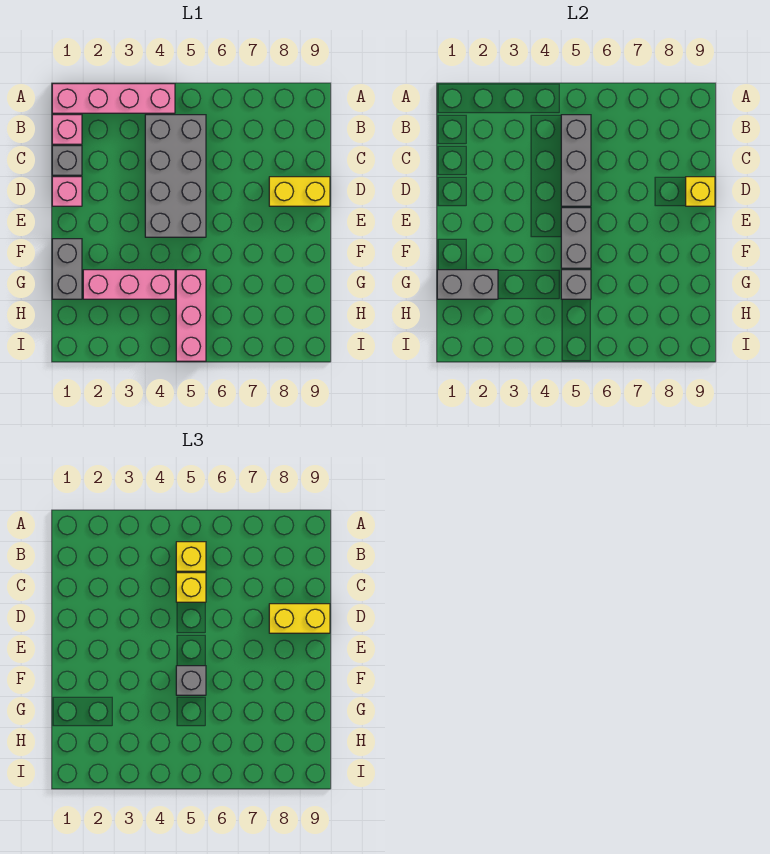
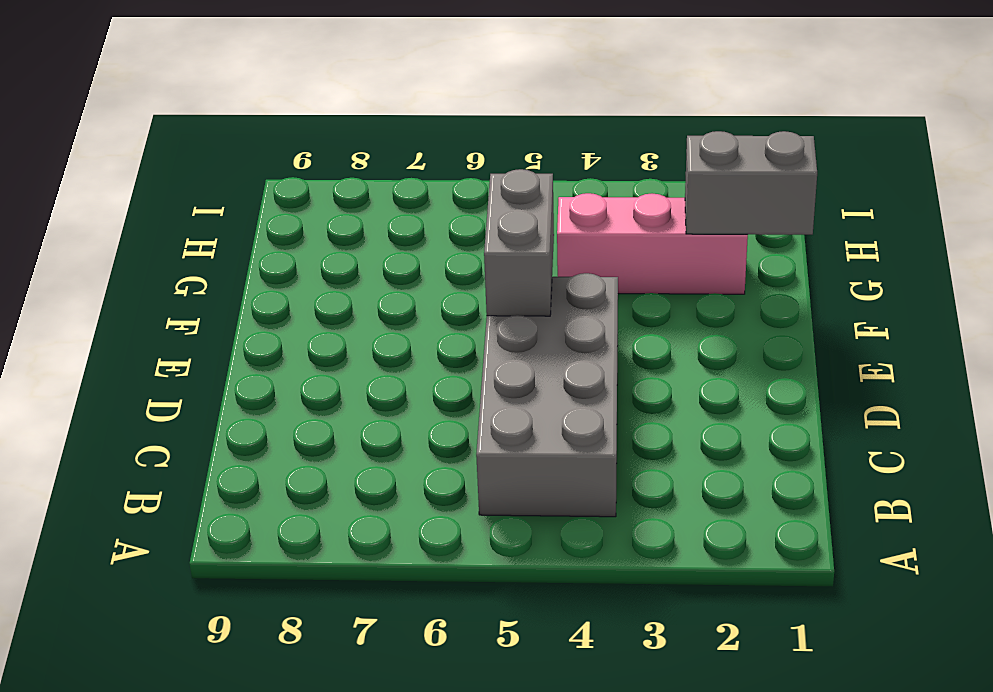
none -> pink brick A1:A4 level 1
none -> pink brick B1 level 1
none -> grey brick C1 level 1

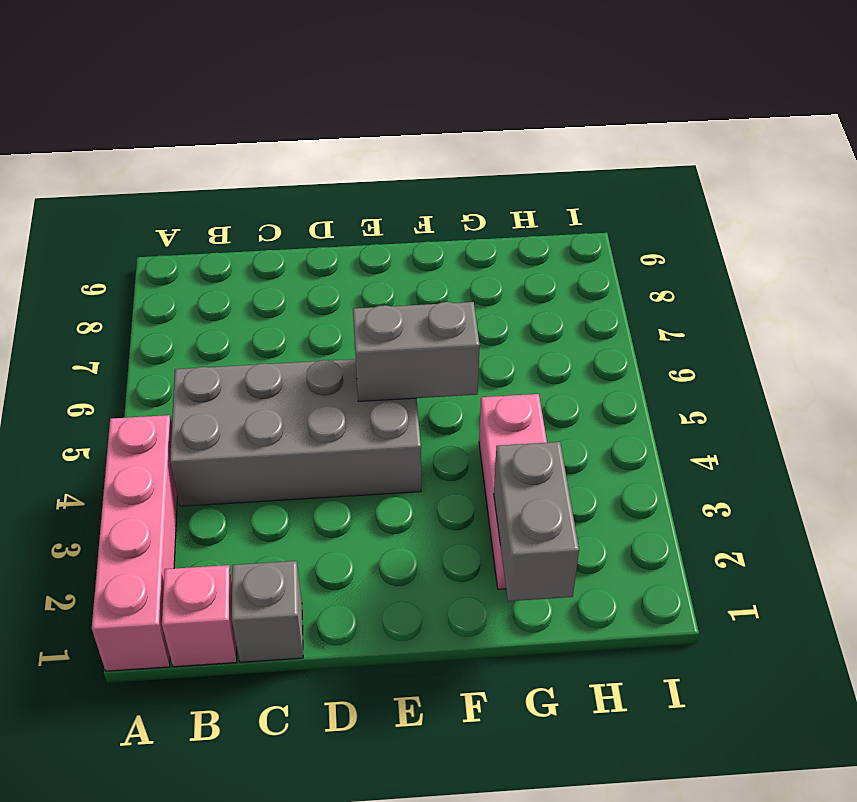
none -> pink brick D1 level 1
none -> yellow brick D8:D9 level 1
none -> grey brick F1:G1 level 1

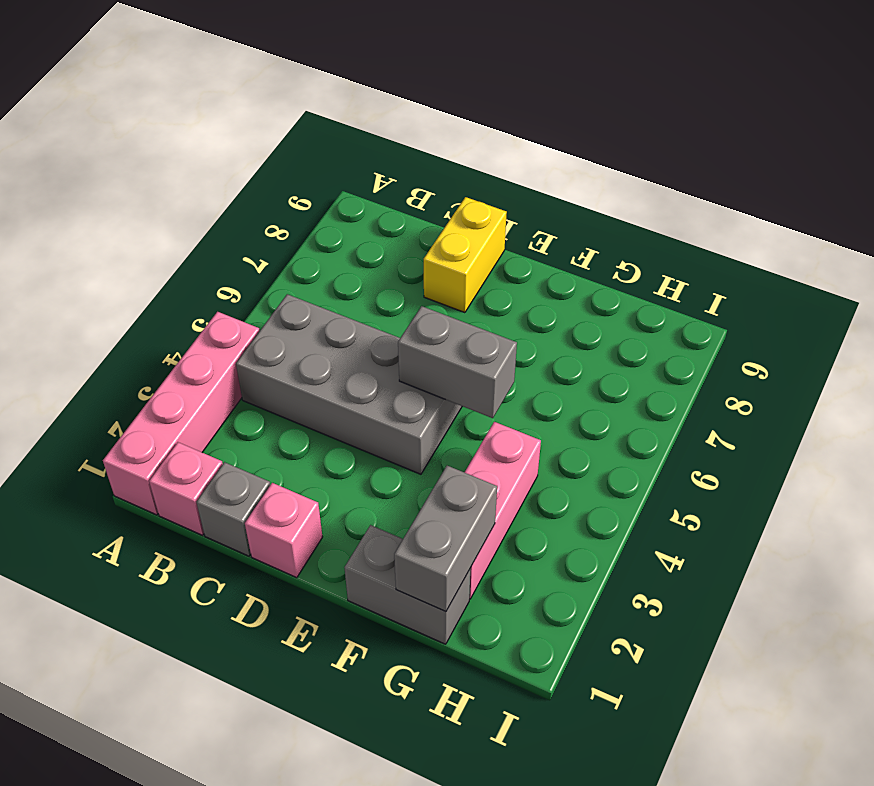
none -> pink brick G5:I5 level 1
none -> grey brick B5:D5 level 2
none -> yellow brick D9 level 2

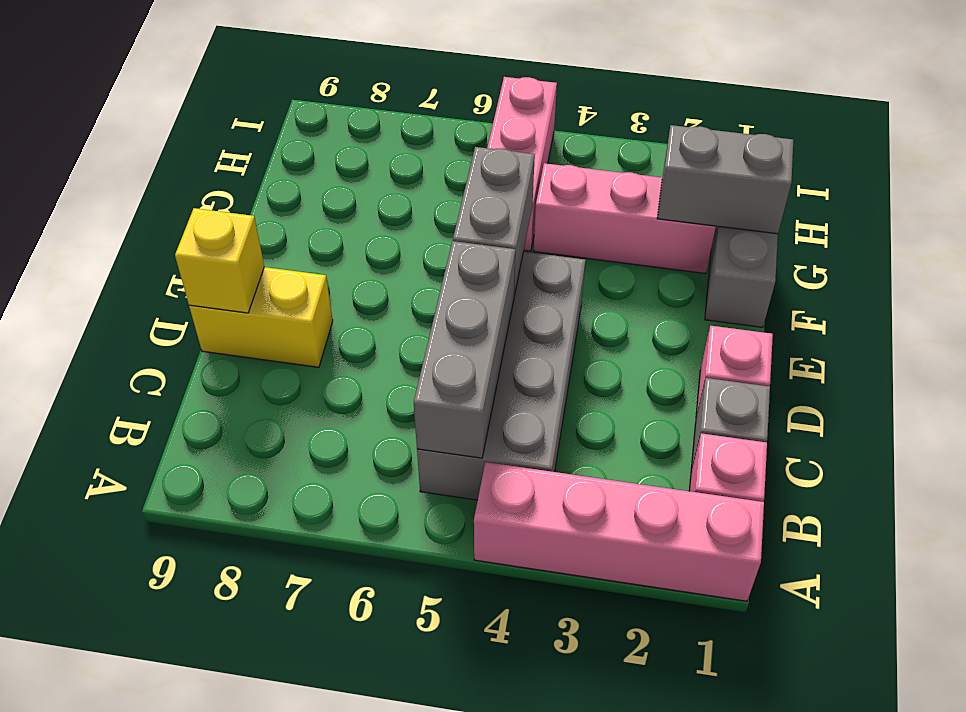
none -> grey brick G5 level 2
none -> yellow brick B5 level 3
none -> yellow brick C5 level 3

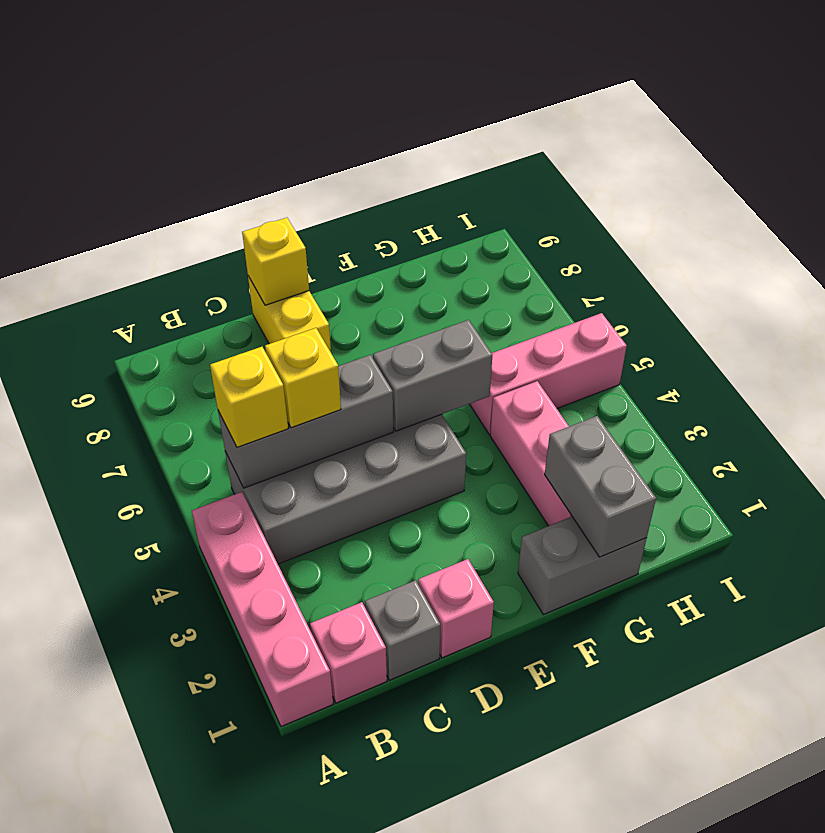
none -> grey brick G5 level 2
none -> yellow brick D8:D9 level 3
none -> grey brick F5 level 3

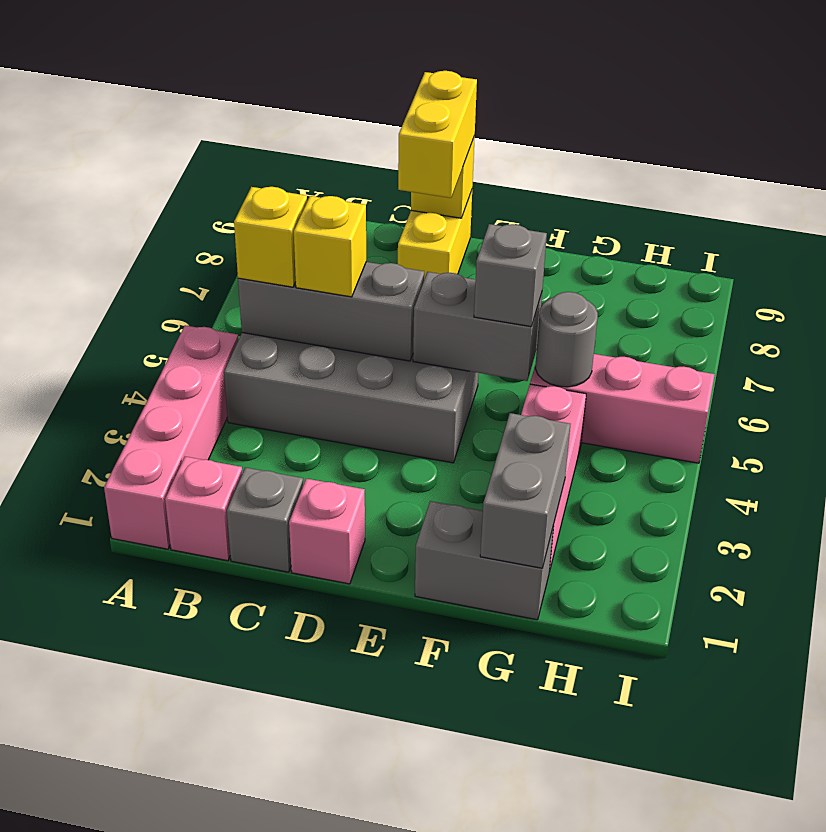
grey round brick G5 level 2 -> grey brick G5 level 2

